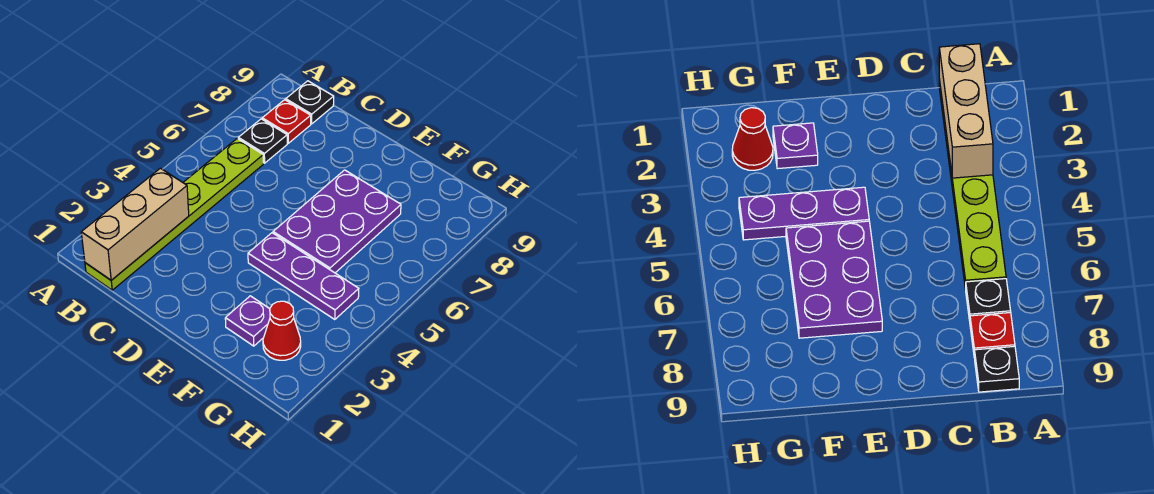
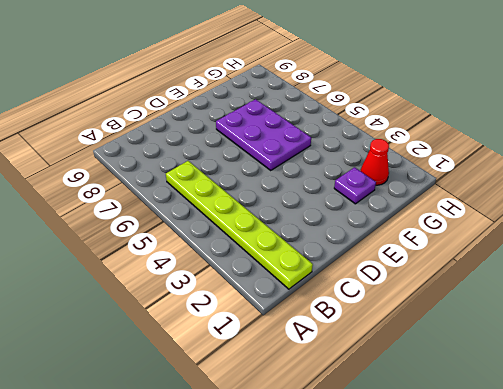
none -> black plate B7 level 1
none -> red plate B8 level 1

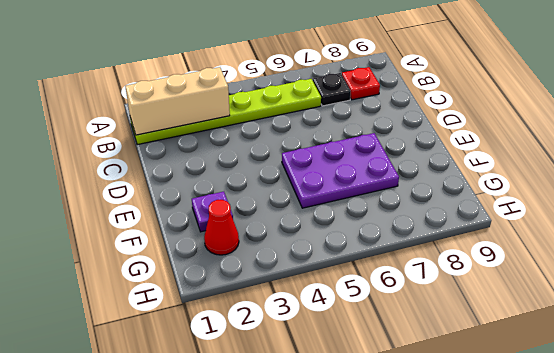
none -> black plate B9 level 1
none -> purple plate E4:G4 level 1

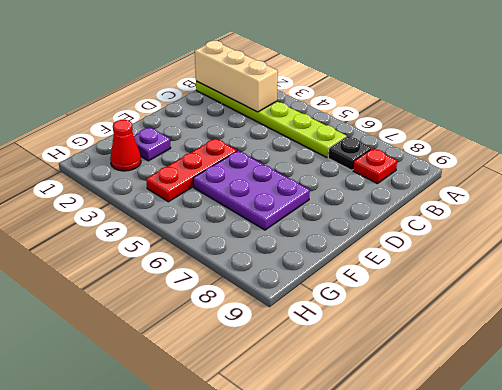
red plate E4:G4 level 1 -> purple plate E4:G4 level 1
none -> black plate B9 level 1

